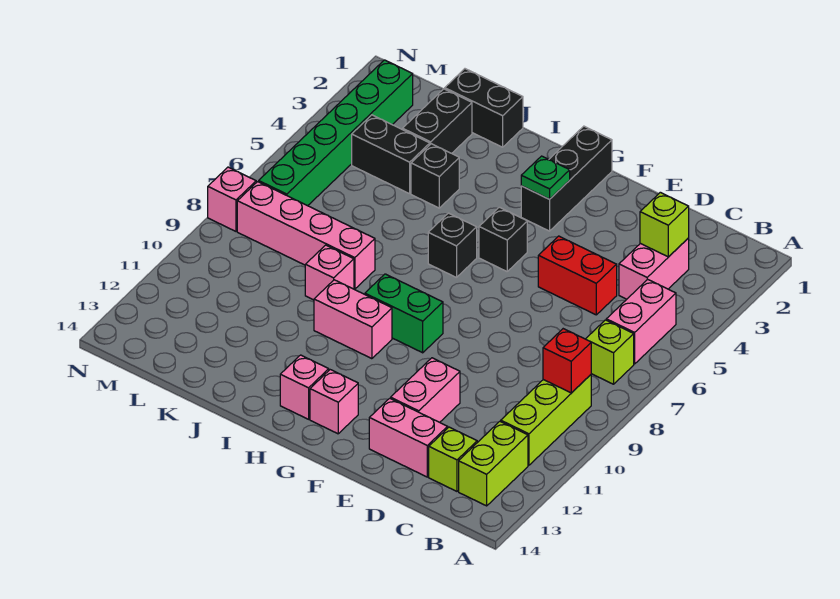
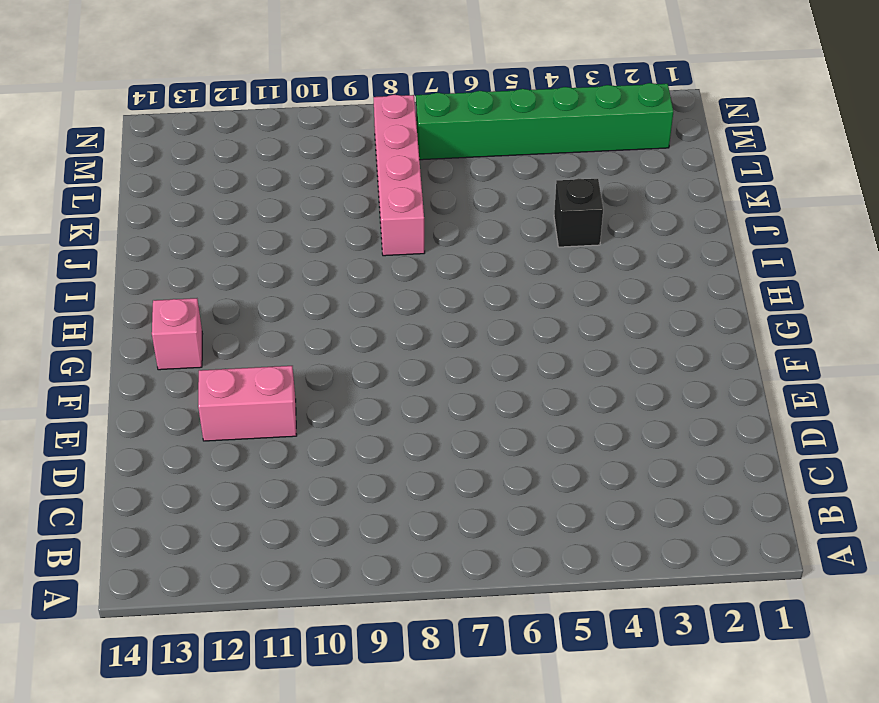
none -> pink brick B5:B6 level 1
none -> lime brick B7 level 1
none -> lime brick B9:B11 level 1

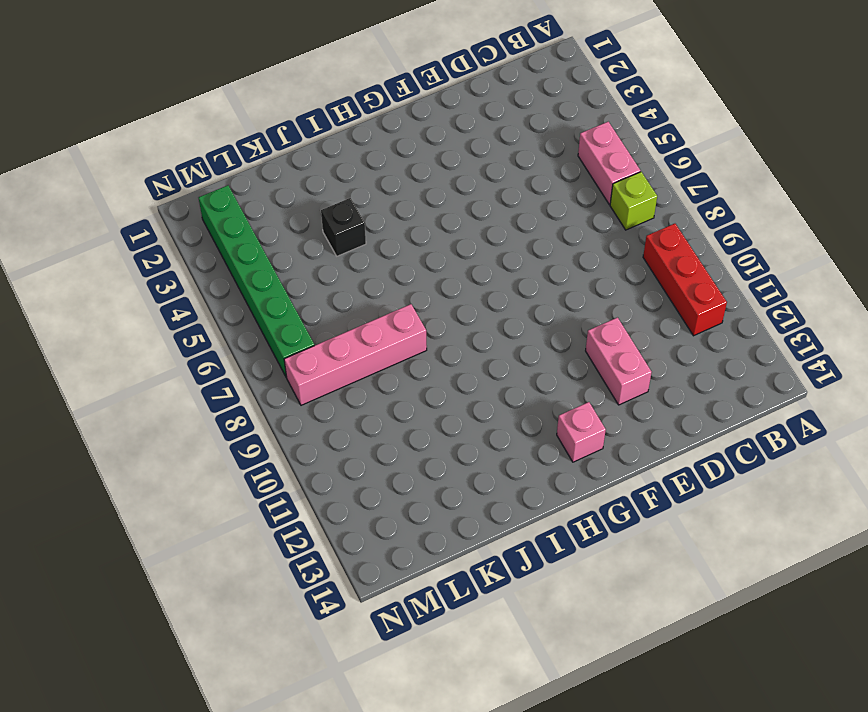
red brick B9:B11 level 1 -> lime brick B9:B11 level 1
none -> lime brick B12:B13 level 1
none -> pink brick C3:C4 level 1
none -> lime brick C13 level 1

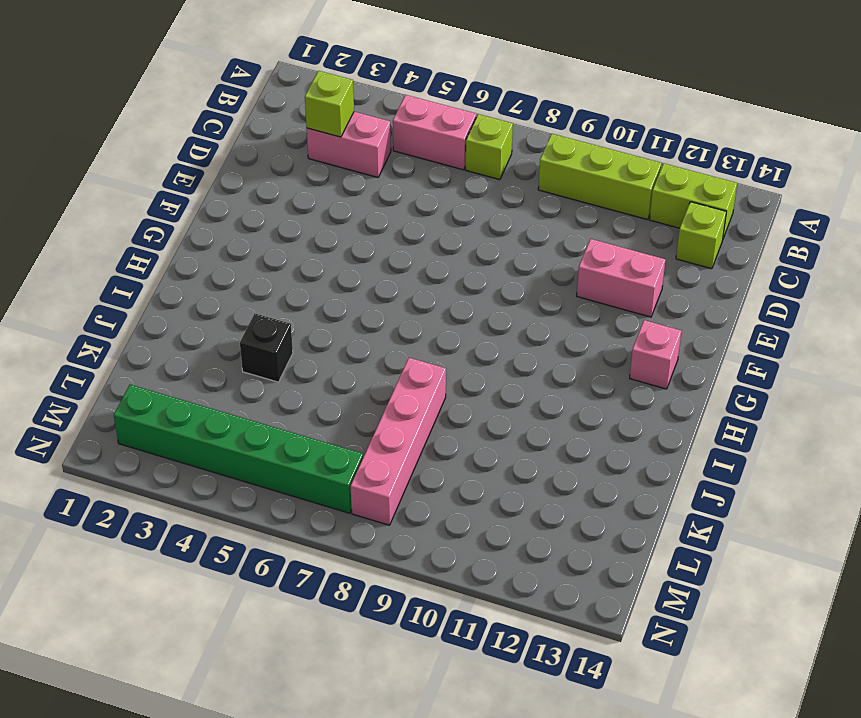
none -> red brick D5:E5 level 1
none -> pink brick D13:E13 level 1
none -> black brick G1:G3 level 1

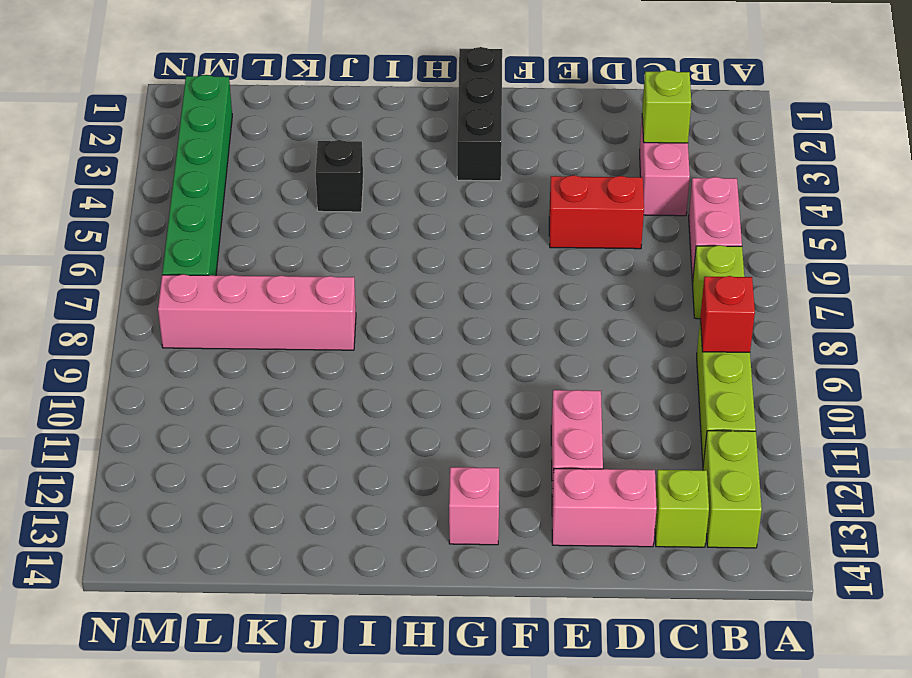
none -> black brick G5 level 1
none -> green brick G9:H9 level 1
none -> black brick H6 level 1

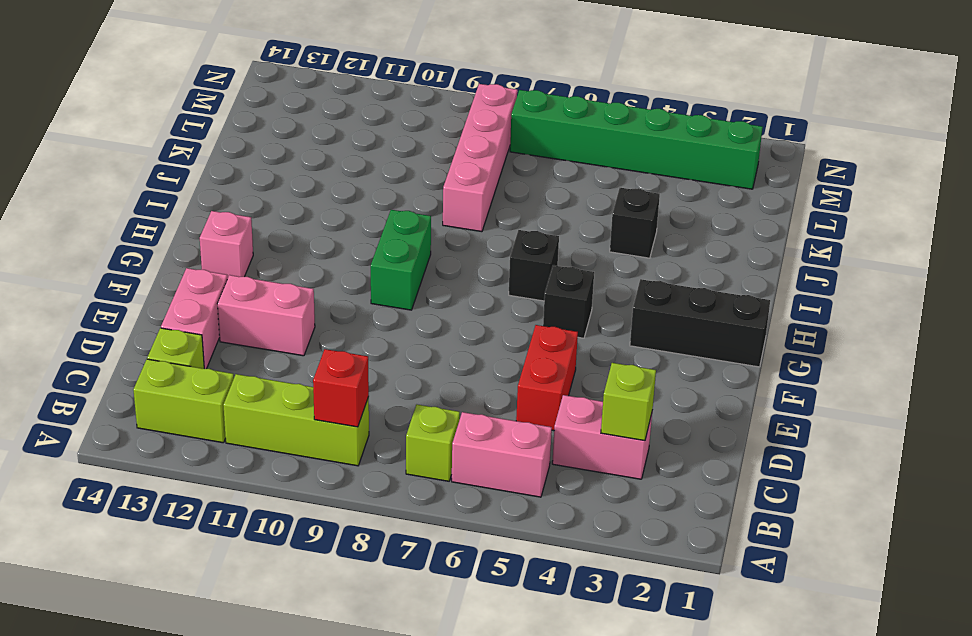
none -> pink brick H10:I10 level 1
none -> pink brick H13 level 1
none -> black brick J1:K1 level 1

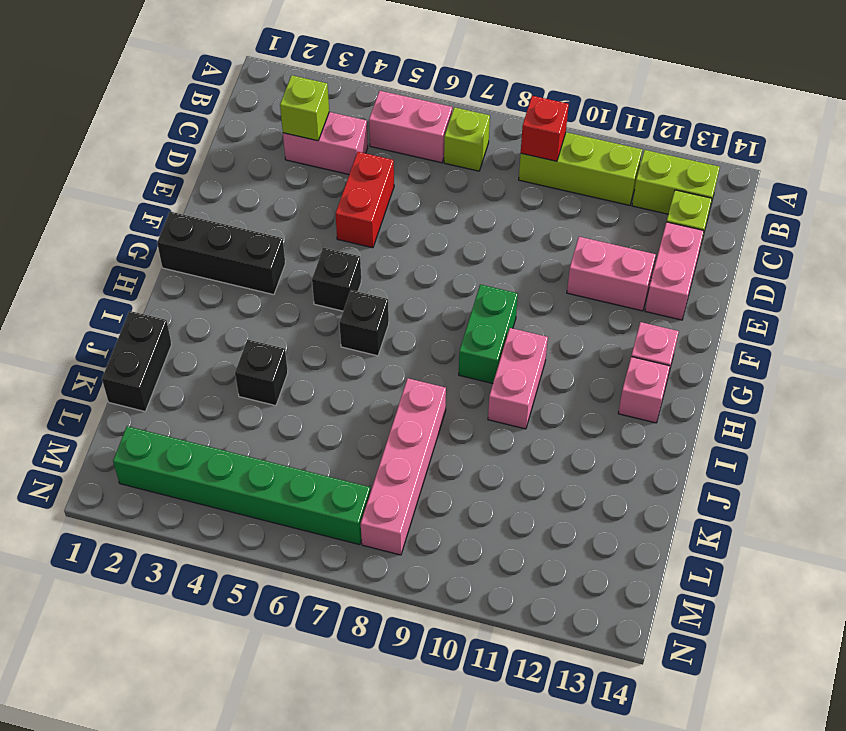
none -> pink brick J9 level 1
none -> black brick K2:K3 level 1
none -> black brick K4:L4 level 1

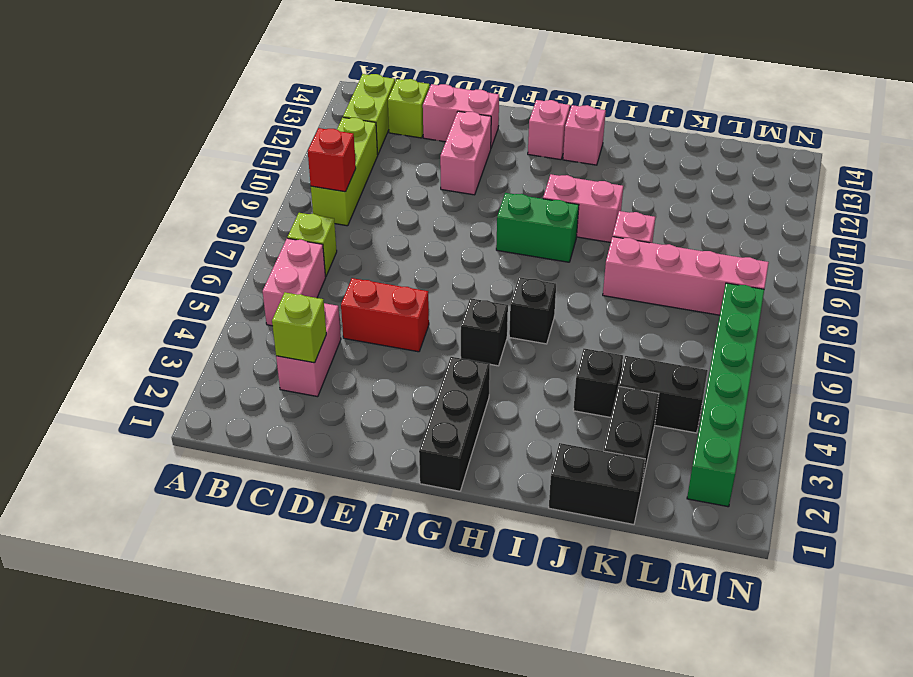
none -> pink brick N8 level 1
none -> green plate G3 level 2

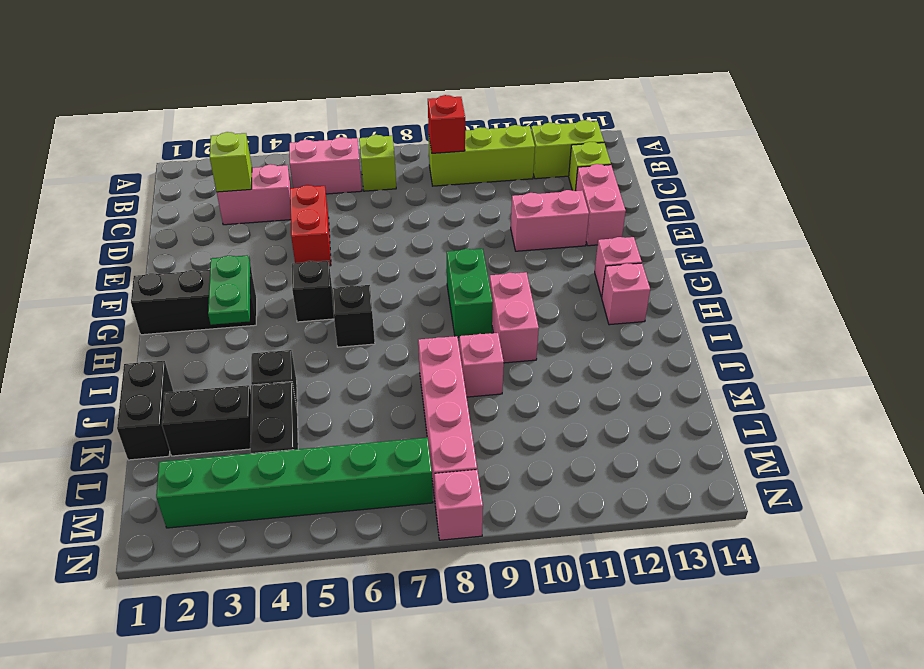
green plate G3:H3 level 2 -> green plate G3 level 2

